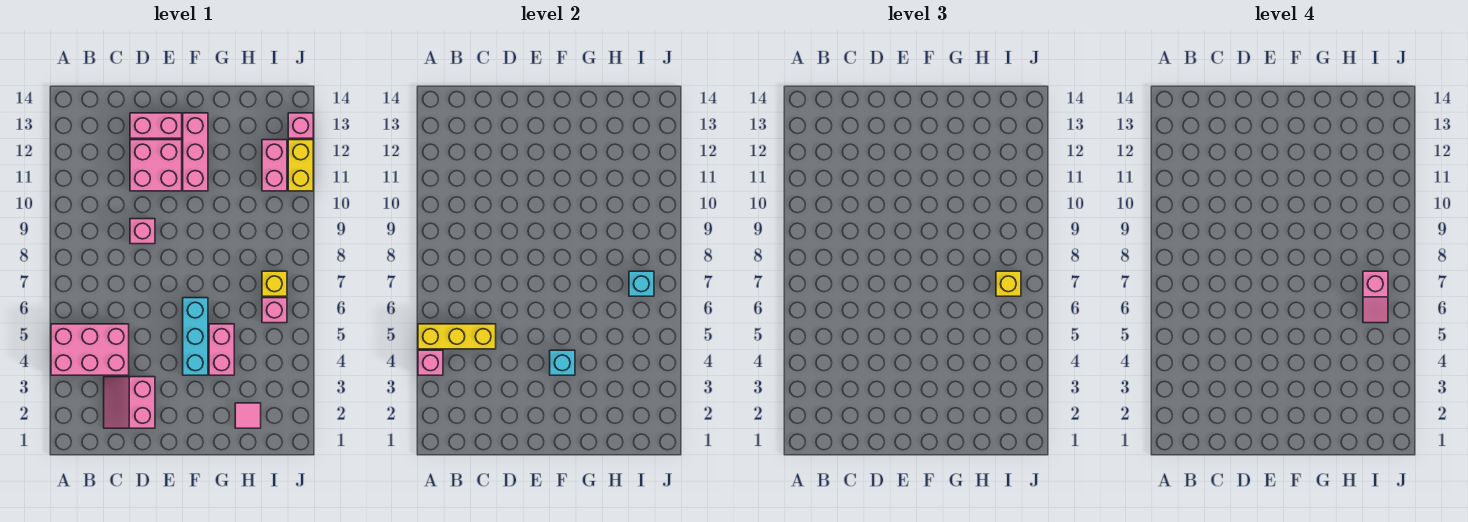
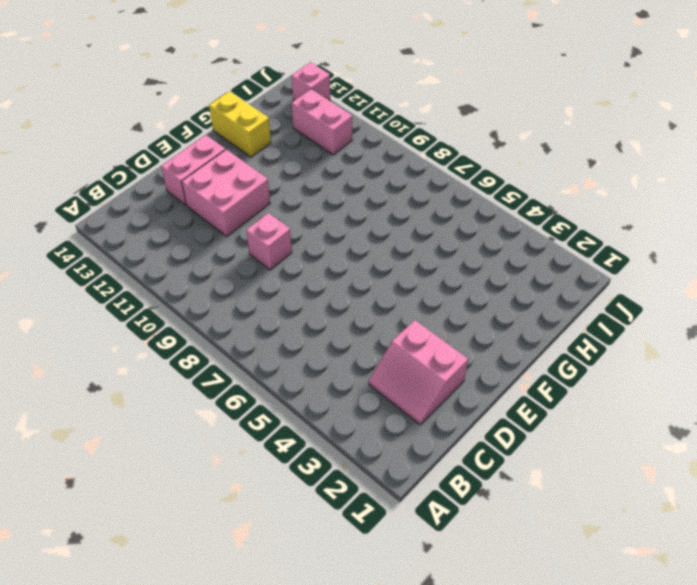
yellow brick G13:G14 level 1 -> yellow brick J11:J12 level 1
none -> pink brick A4:C5 level 1
none -> cyan brick F4:F6 level 1
none -> pink brick F11:F13 level 1

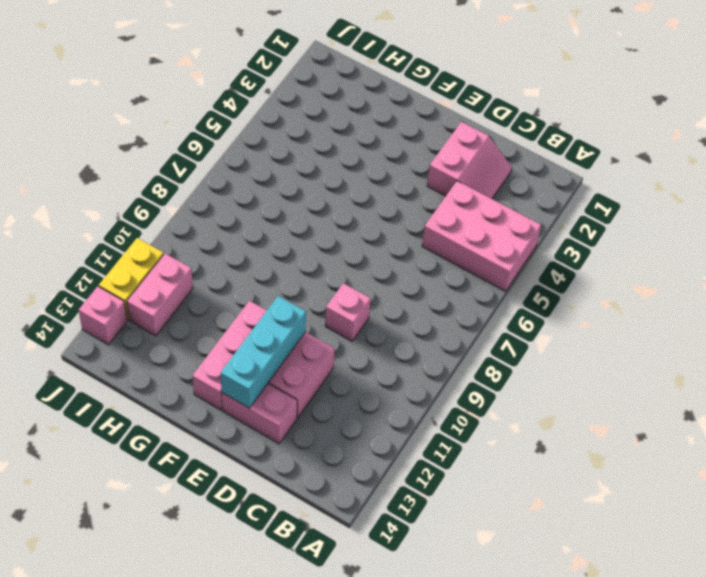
cyan brick E11:E13 level 2 -> cyan brick F4:F6 level 1
none -> pink brick G4:G5 level 1
none -> pink tile H2 level 1
none -> pink brick I6 level 1

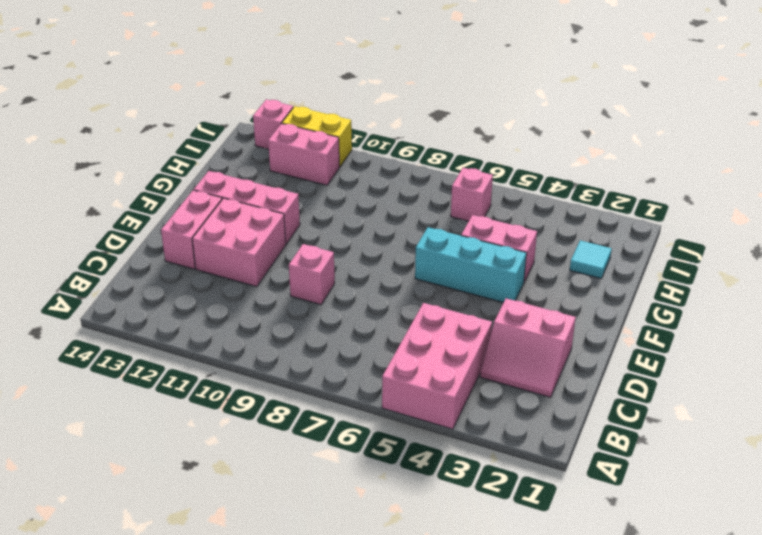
cyan tile H2 level 1 -> pink tile H2 level 1
none -> yellow brick I7 level 1
none -> pink brick A4 level 2
none -> yellow brick A5:C5 level 2

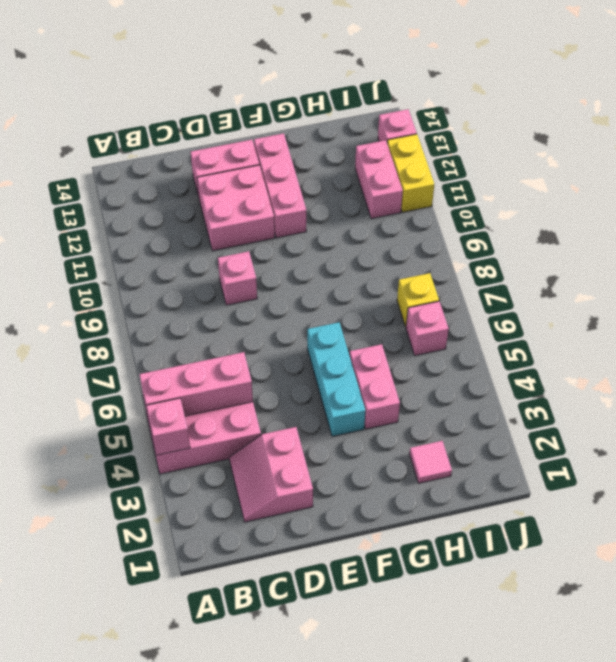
pink brick A5:C5 level 2 -> yellow brick A5:C5 level 2
none -> cyan brick F4 level 2
none -> cyan brick I7 level 2
none -> yellow brick I7 level 3

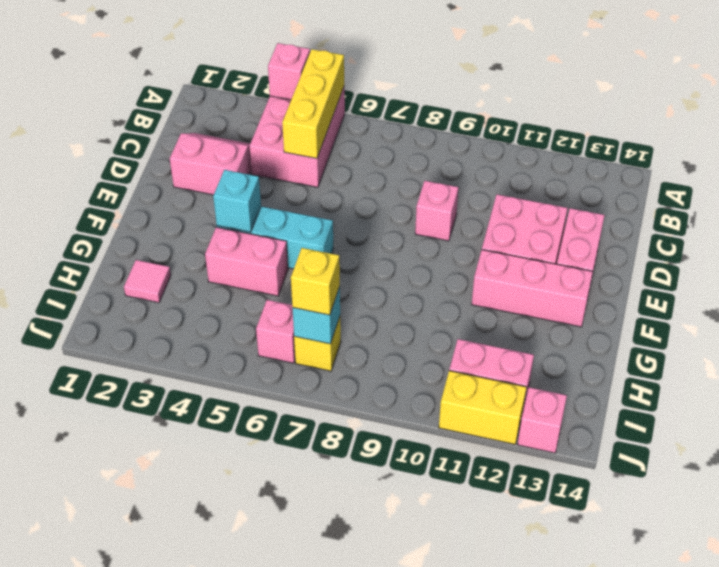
none -> pink slope I6:I7 level 4 top 7

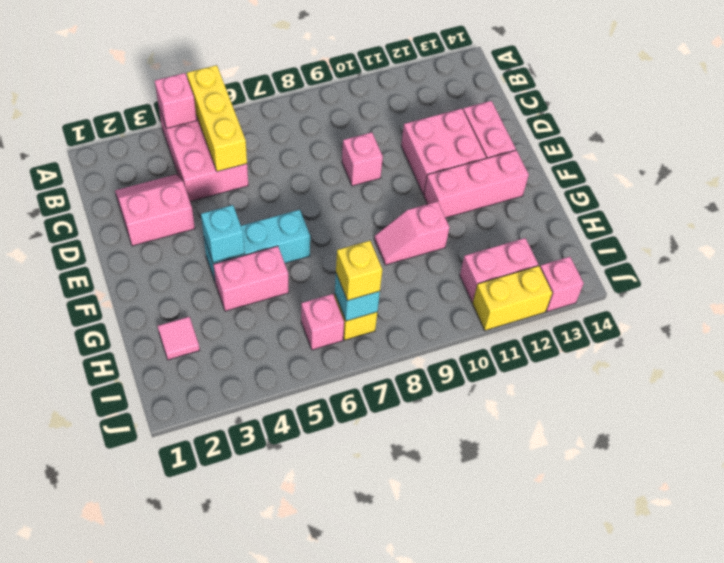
pink slope G9:G10 level 1 top 10 -> pink slope I6:I7 level 4 top 7

